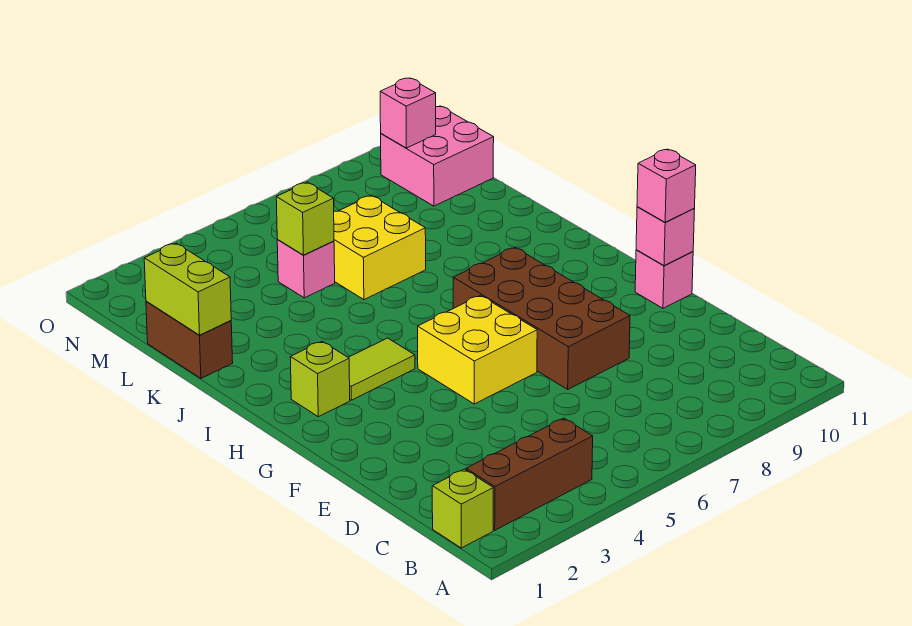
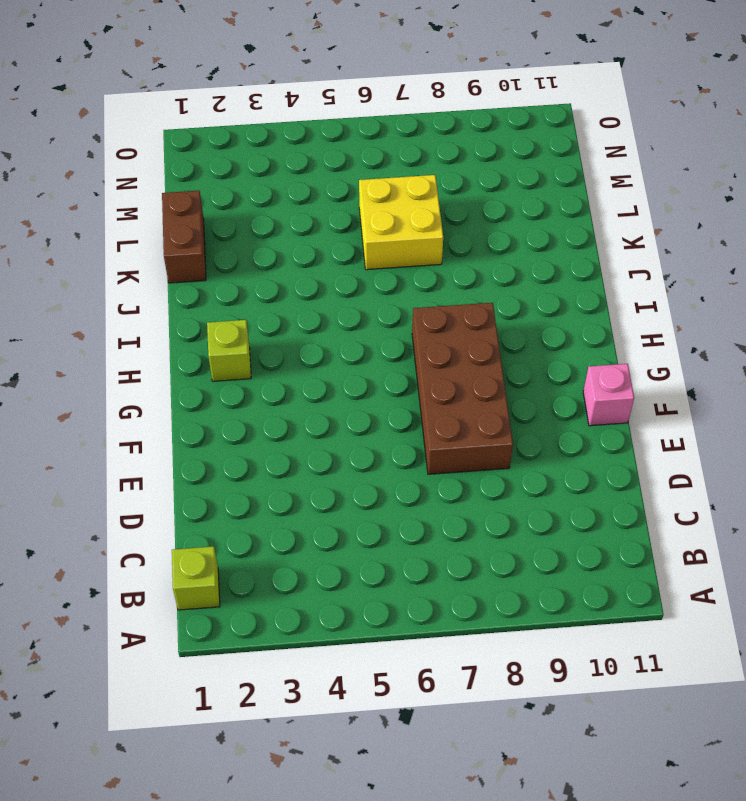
none -> brown brick B2:B4 level 1
none -> yellow brick F5:G6 level 1
none -> lime tile H3:H4 level 1

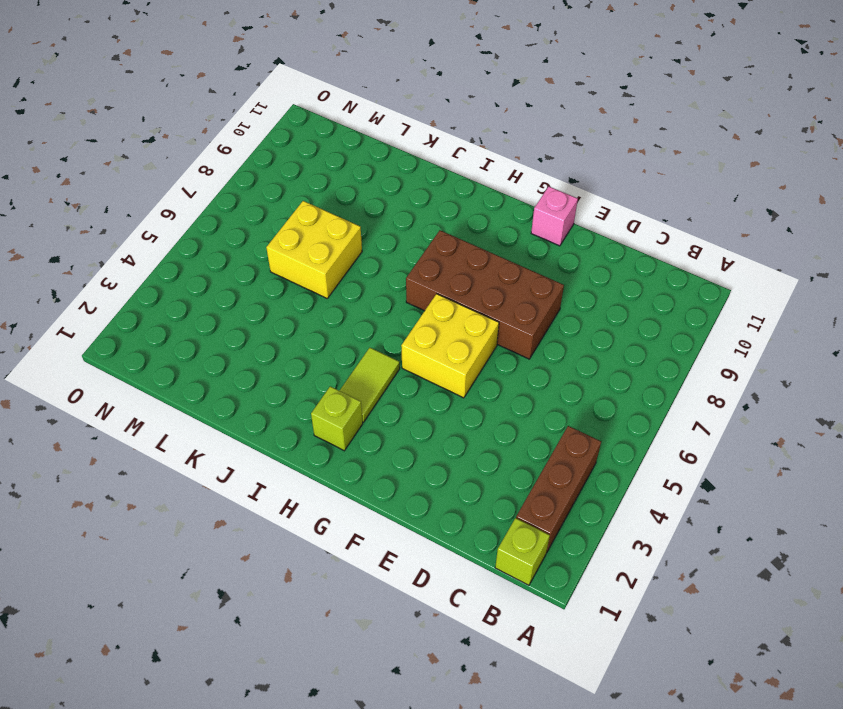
none -> brown brick K1:L1 level 1
none -> pink brick L5 level 1
none -> pink brick M10:N11 level 1

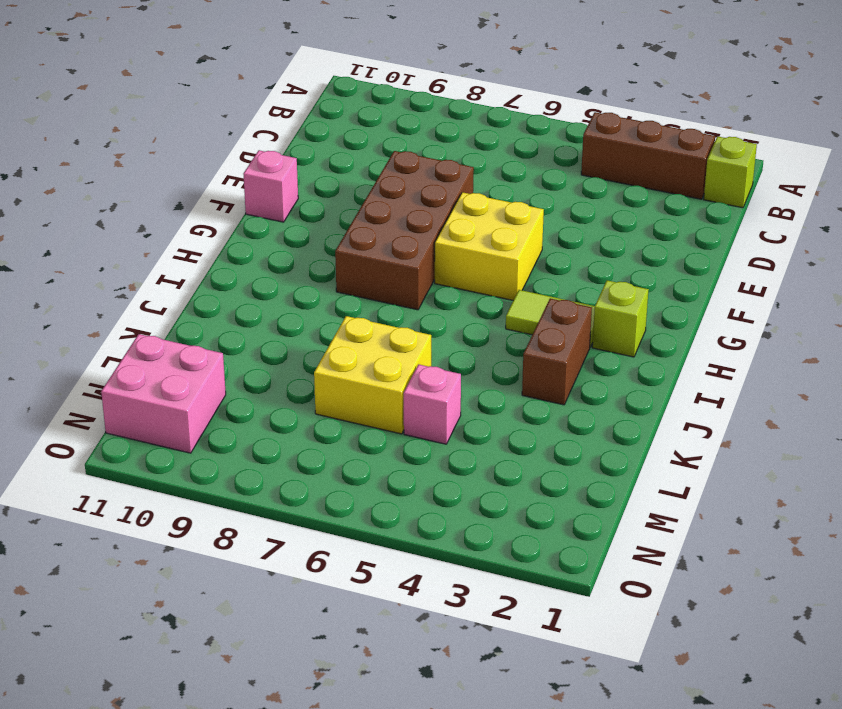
brown brick I3:J3 level 1 -> brown brick K1:L1 level 1
none -> pink brick F11 level 2
none -> lime brick K1:L1 level 2
none -> lime brick L5 level 2

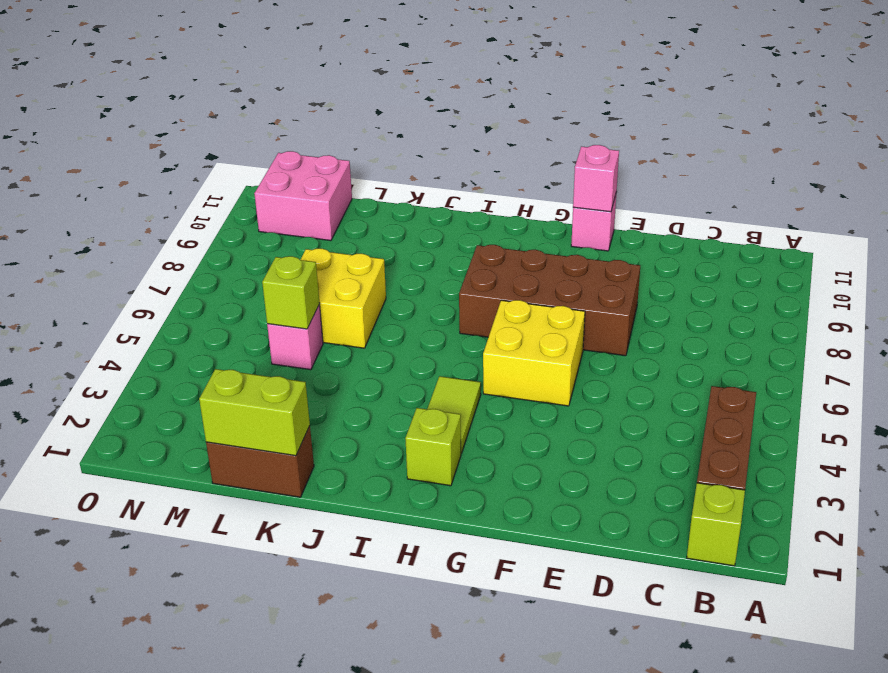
none -> pink brick N10 level 2
none -> pink brick F11 level 3

